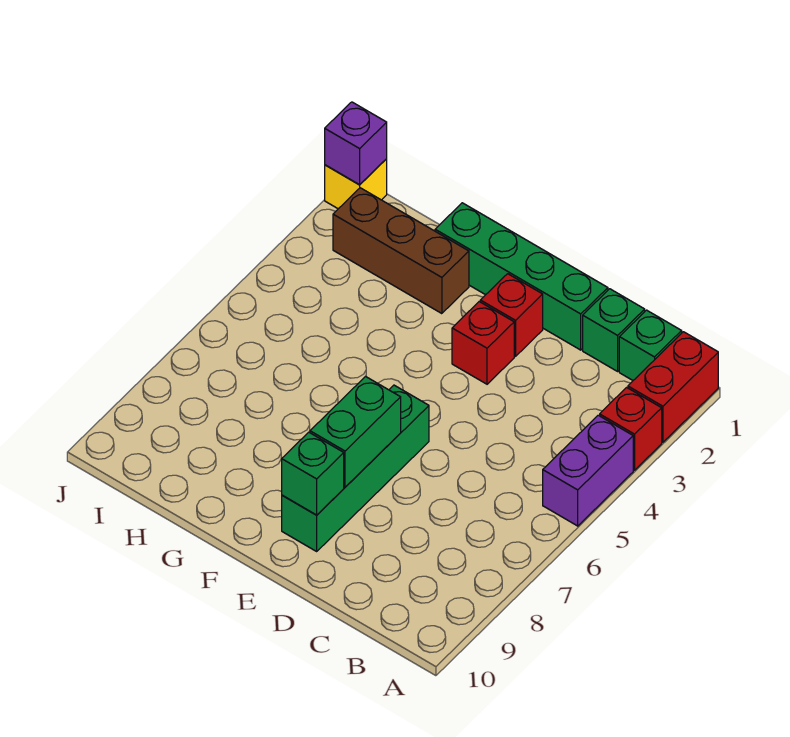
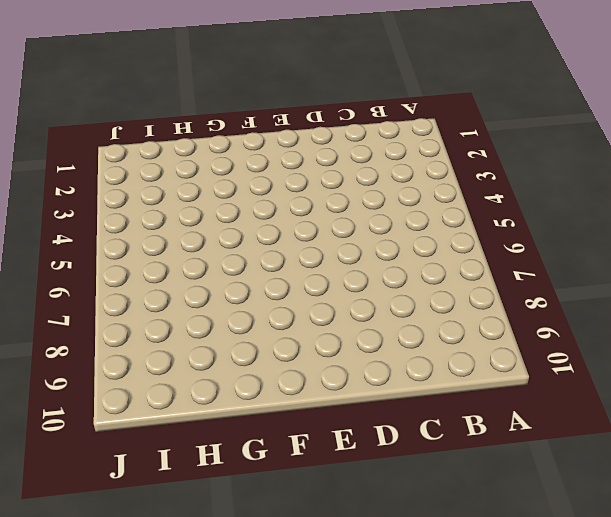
none -> red brick A1:A2 level 1
none -> red brick A3 level 1
none -> purple brick A4:A5 level 1

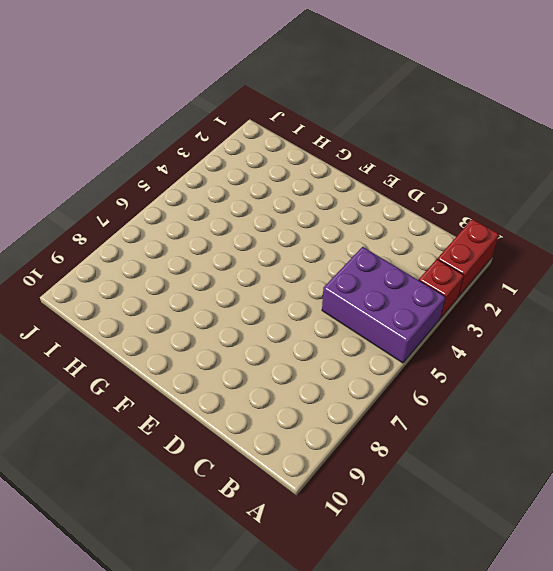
purple brick A4:C5 level 1 -> purple brick A4:A5 level 1
none -> green brick B1 level 1
none -> green brick C1 level 1
none -> green brick D1:G1 level 1

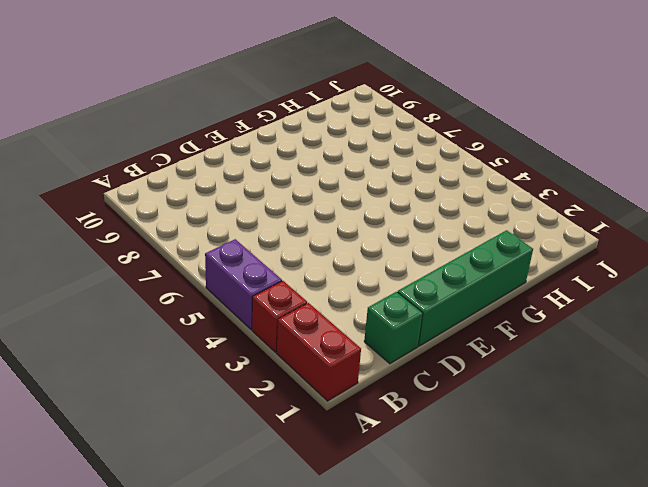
none -> green brick B1 level 1
none -> red brick E2 level 1
none -> red brick E3 level 1

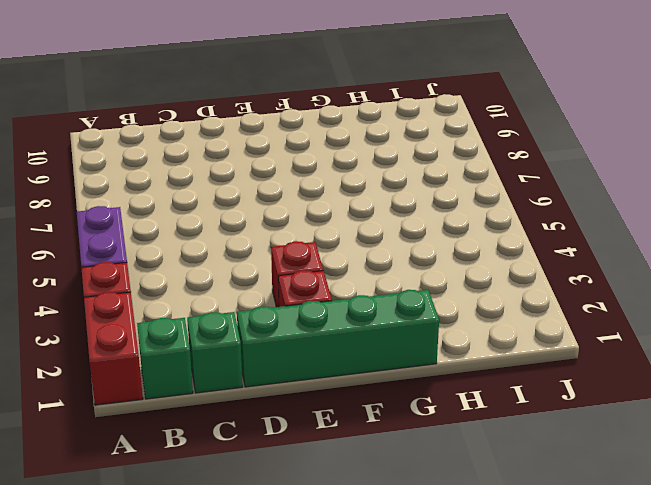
none -> green brick E6:E9 level 1
none -> brown brick G2:I2 level 1
none -> yellow brick J1 level 1

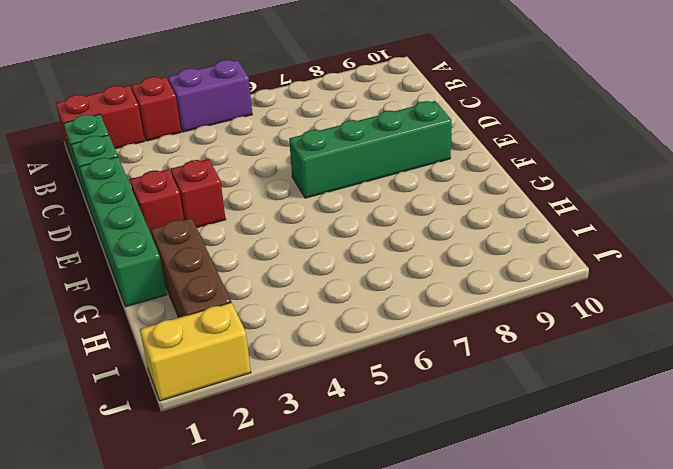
yellow brick J1:J2 level 1 -> yellow brick J1 level 1
none -> green brick E7:E8 level 2
none -> green brick E9 level 2
none -> purple brick J1 level 2

